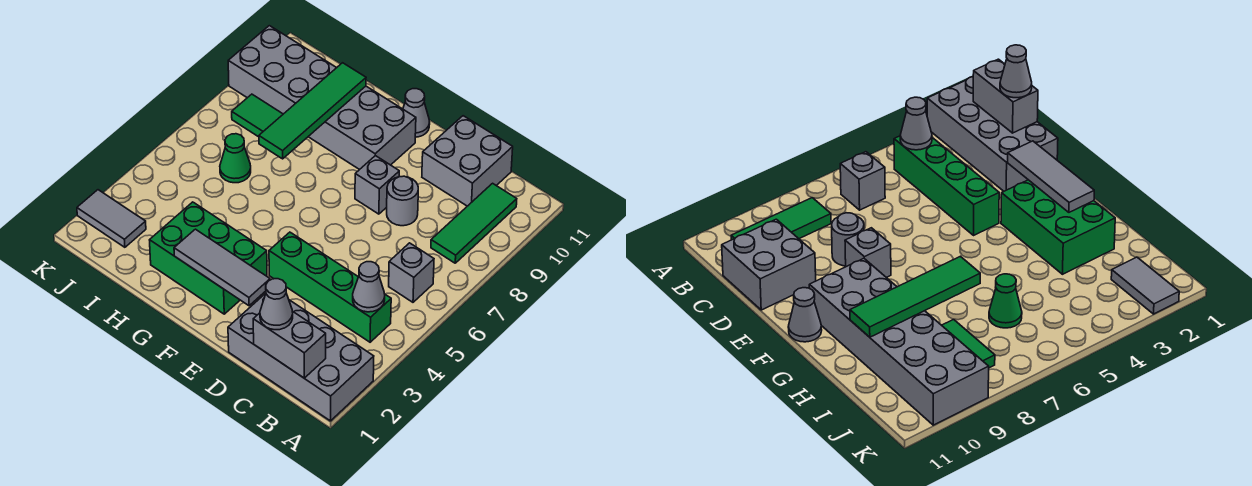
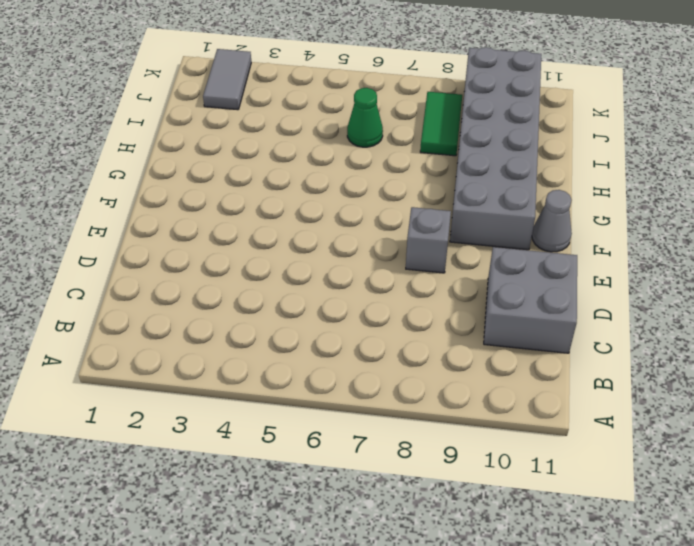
none -> grey brick A1:D2 level 1
none -> green brick B4:E4 level 1
none -> grey brick B6 level 1

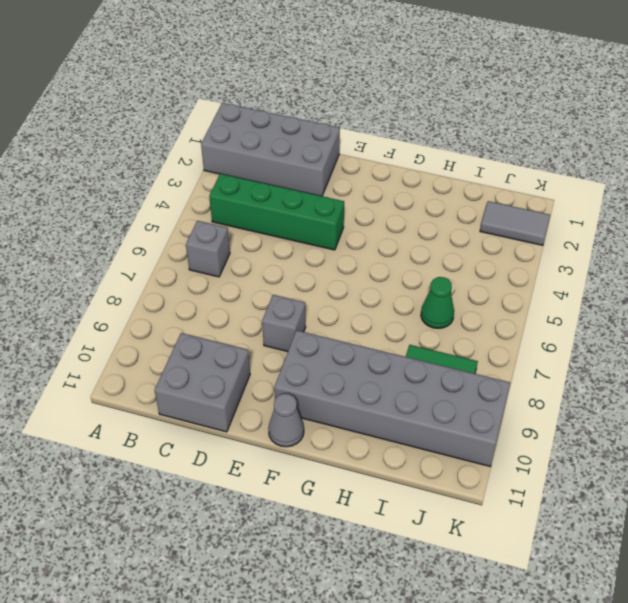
none -> green tile B8:B10 level 1
none -> grey round brick D8 level 1
none -> green brick F2:H3 level 1

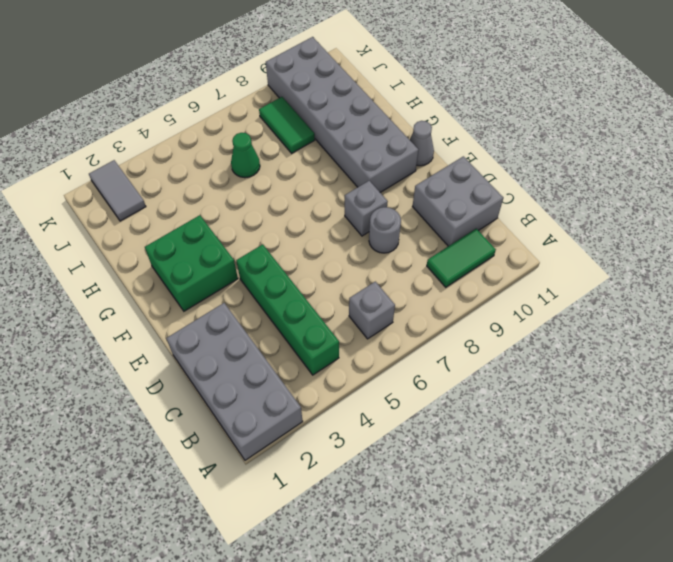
green tile B9:B10 level 1 -> green tile B8:B10 level 1
green brick F2:G3 level 1 -> green brick F2:H3 level 1
none -> grey brick B1:C1 level 2
none -> grey cone B4 level 2
none -> grey tile E2:G2 level 2

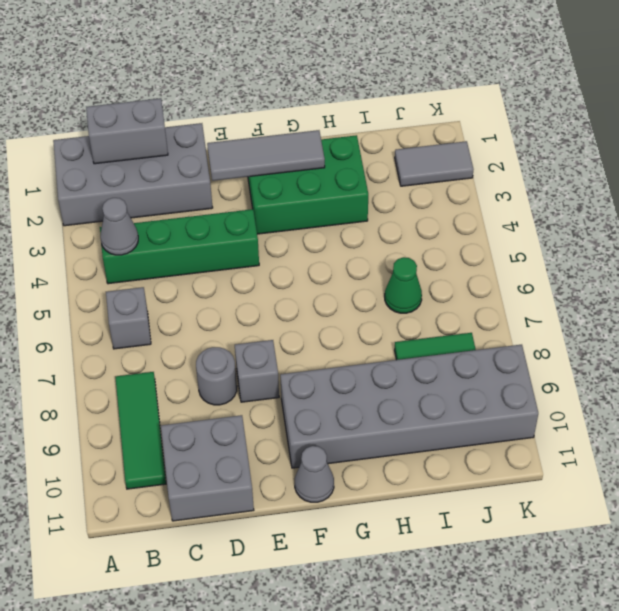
none -> green tile H7:H10 level 2
none -> grey cone C1 level 3

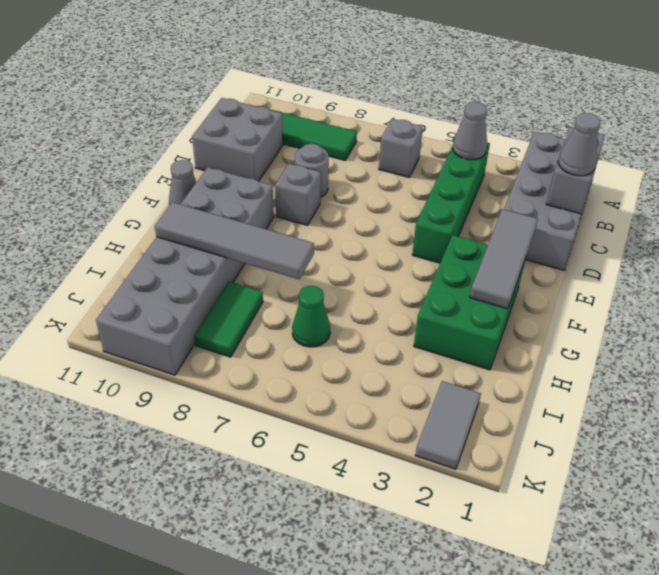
grey tile H7:H10 level 2 -> green tile H7:H10 level 2

